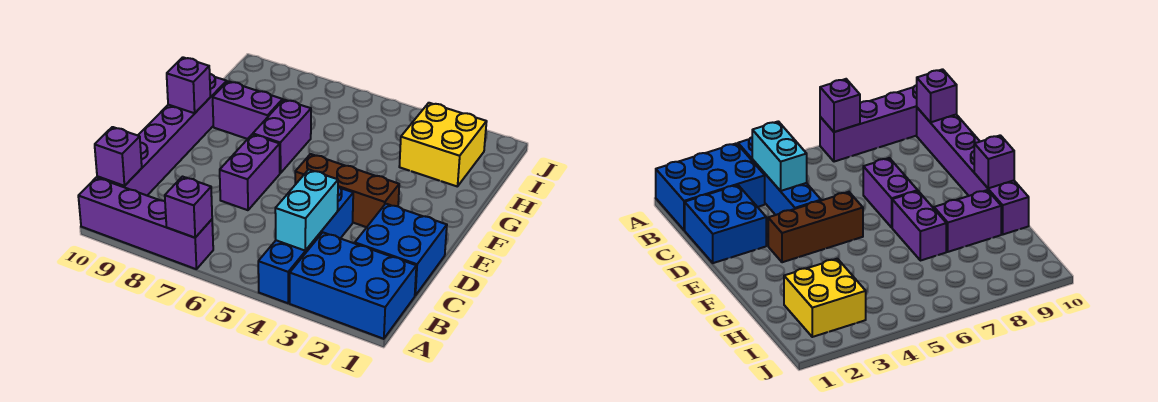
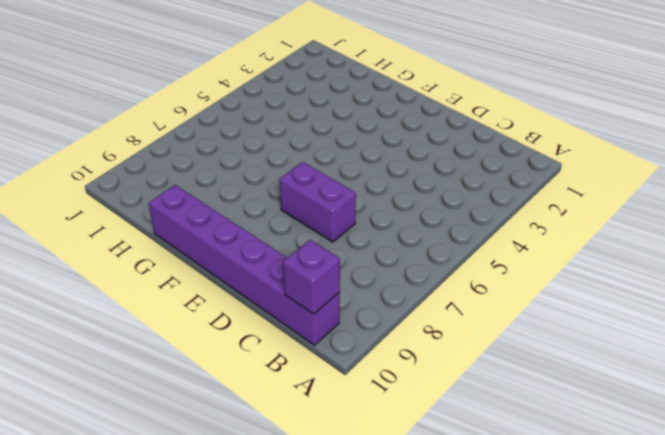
none -> blue brick A1:B3 level 1
none -> blue brick A4:D4 level 1
none -> purple brick A7:A10 level 1

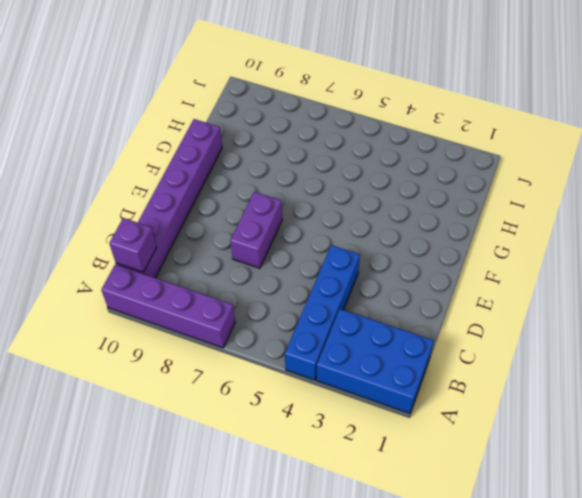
none -> blue brick C1:D2 level 1
none -> brown brick E3:E5 level 1
none -> purple brick F7:G7 level 1

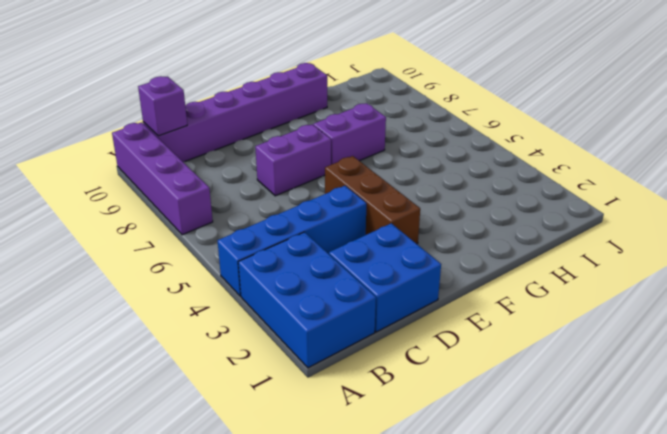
none -> purple brick G8:G9 level 1
none -> yellow brick H2:I3 level 1
none -> purple brick A7 level 2

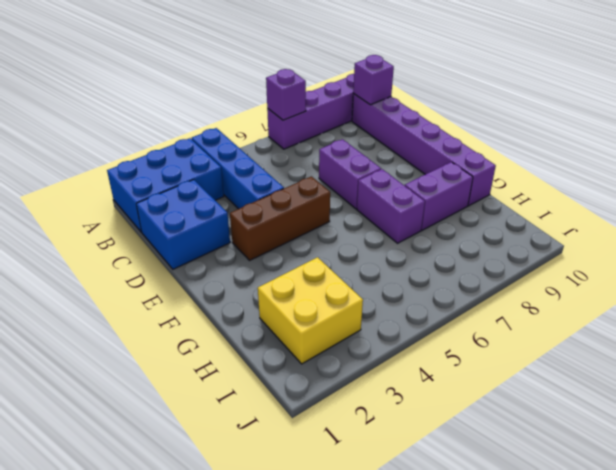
none -> cyan brick B4:C4 level 2
none -> purple brick F10 level 2

